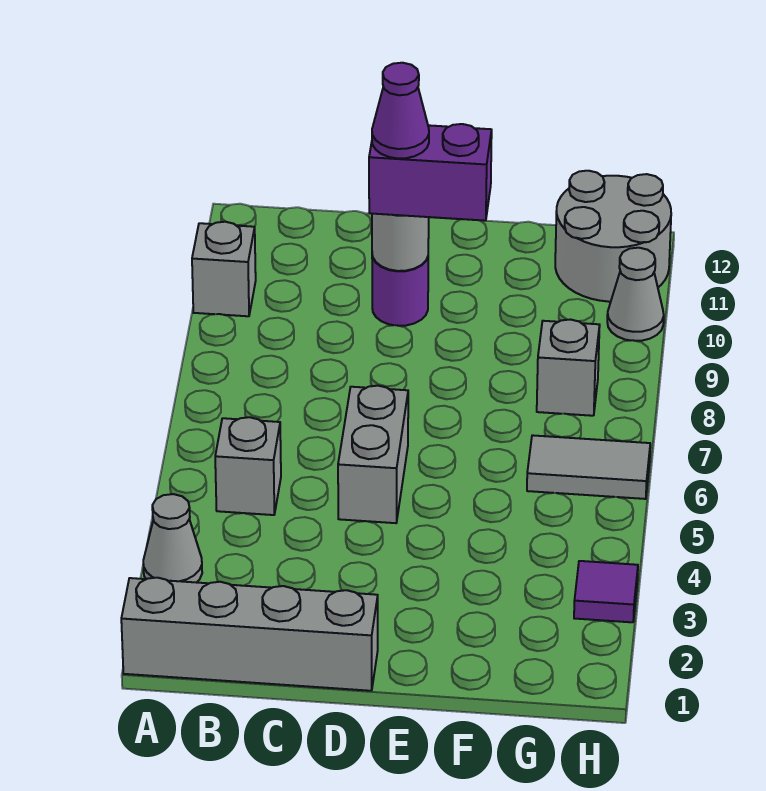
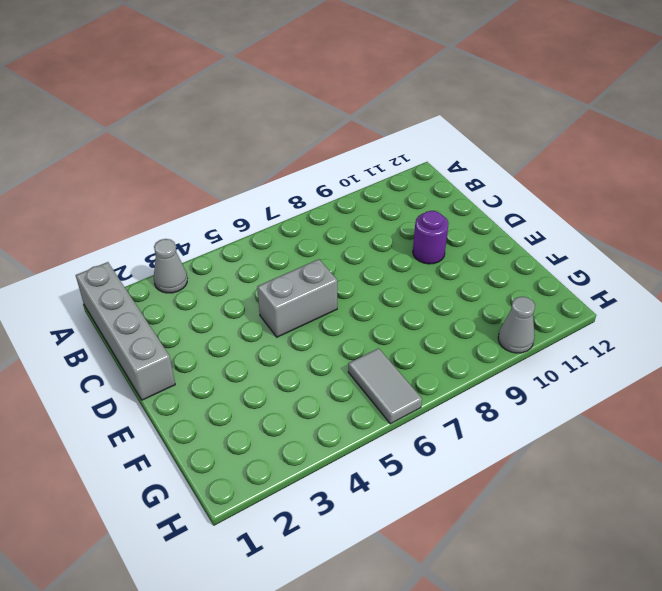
none -> grey brick A10 level 1
none -> grey brick B5 level 1
none -> grey brick G8 level 1

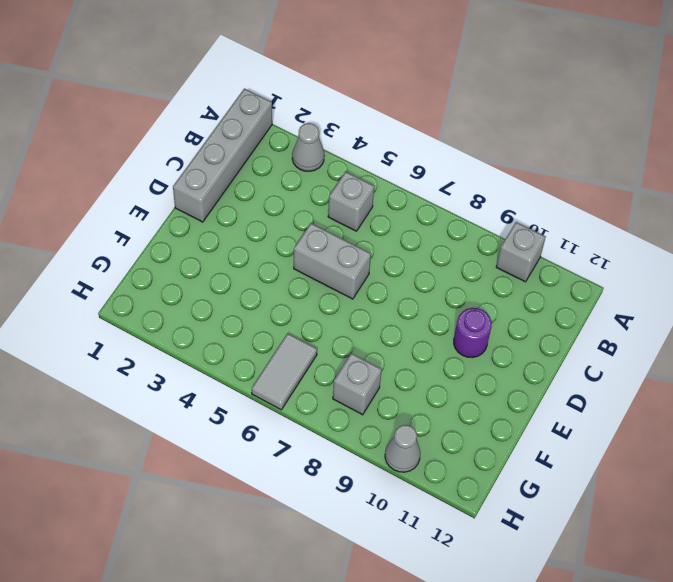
none -> grey round brick G11:H12 level 1
none -> purple tile H3 level 1
none -> grey round brick D10 level 2

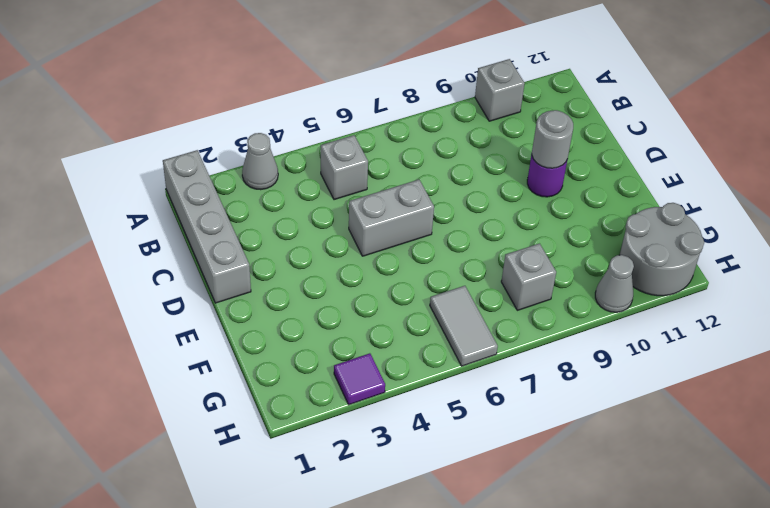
none -> purple brick D10:E10 level 3
none -> purple cone D10 level 4

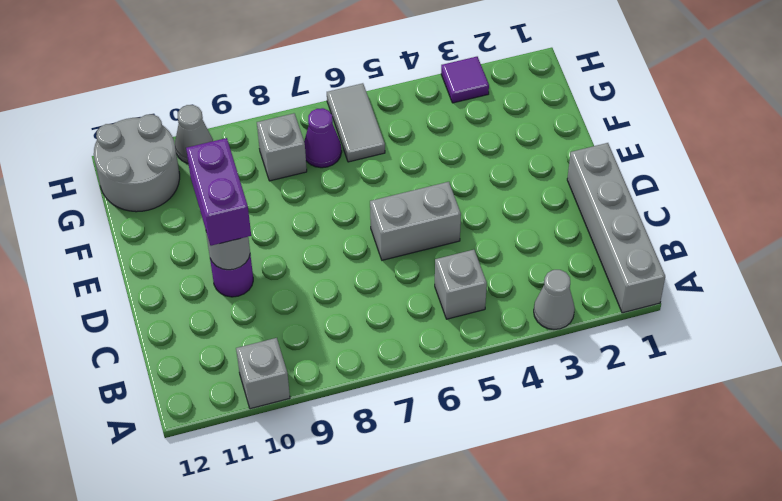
purple cone G7 level 1 -> purple cone D10 level 4

